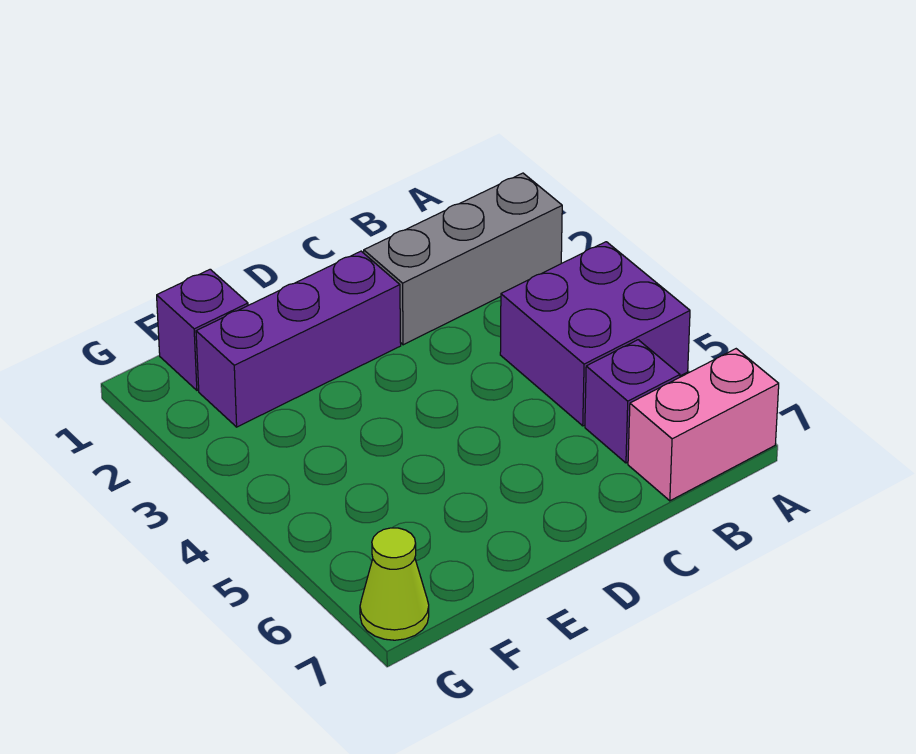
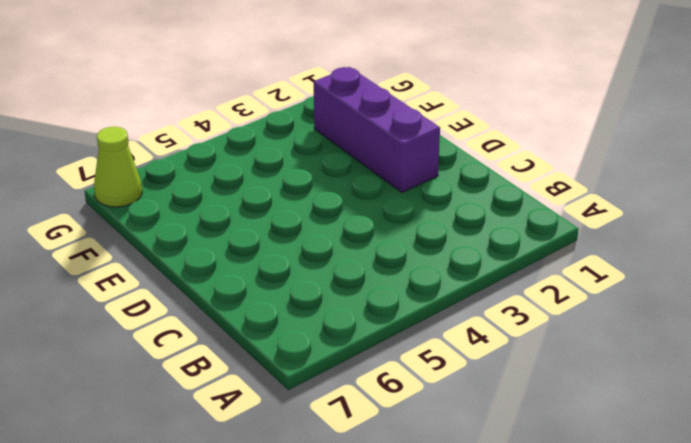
none -> grey brick A2:C2 level 1
none -> purple brick A4:B5 level 1

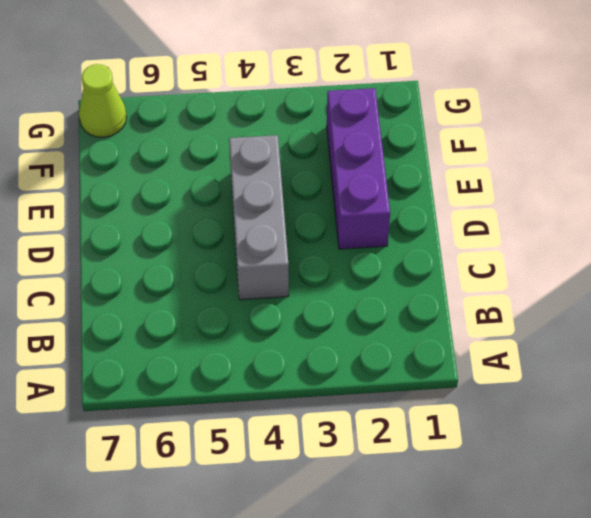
grey brick C4:E4 level 1 -> grey brick A2:C2 level 1
none -> purple brick A4:B5 level 1
none -> pink brick A7:B7 level 1

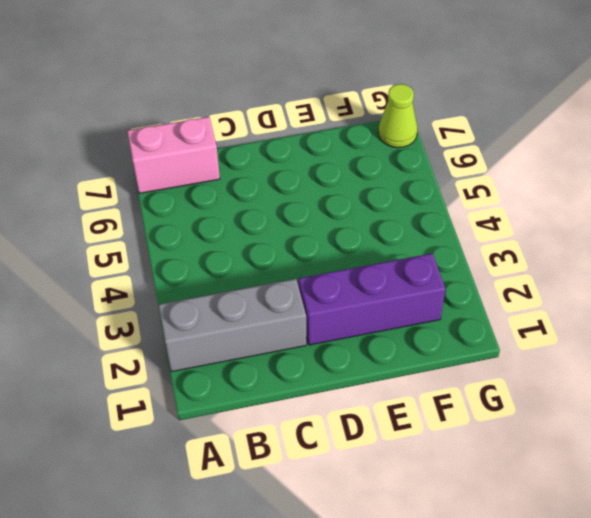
none -> purple brick A4:B5 level 1
none -> purple brick B6 level 1

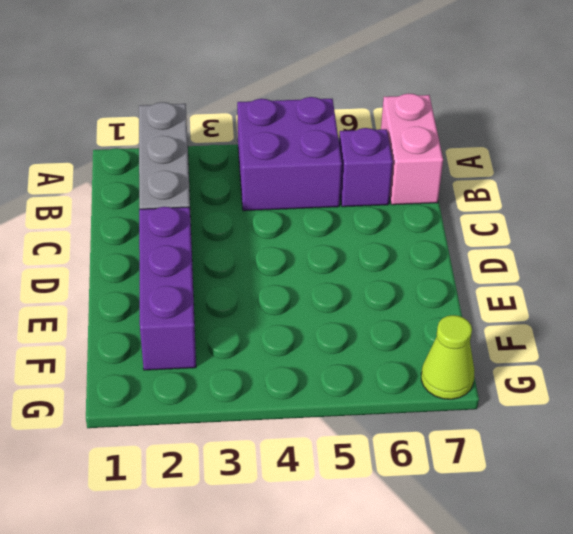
none -> purple brick F1 level 1

